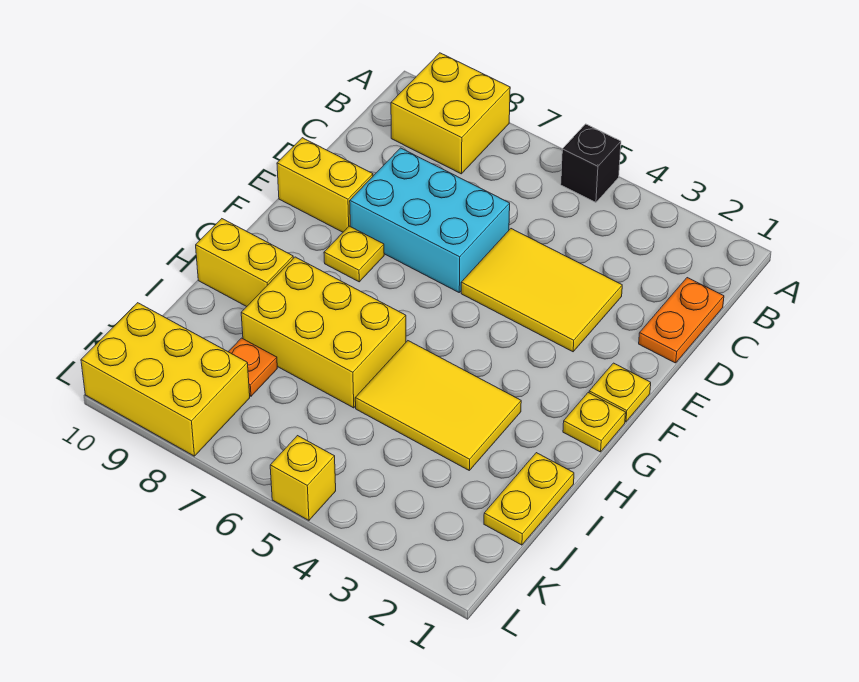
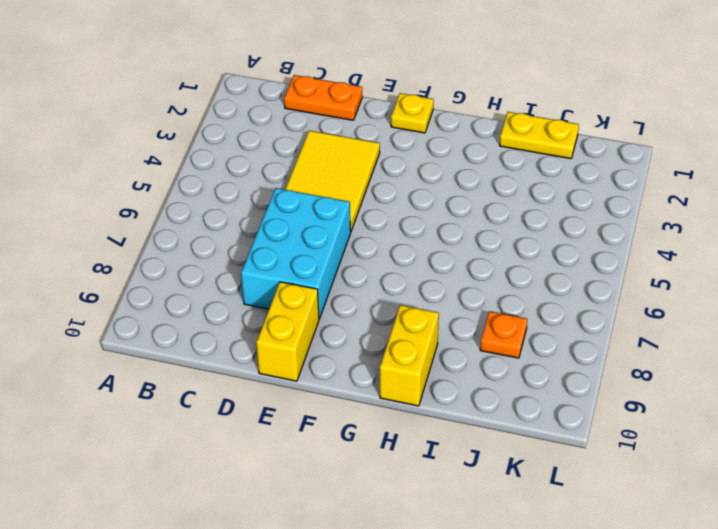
none -> black brick A5 level 1
none -> yellow brick A8:B9 level 1
none -> yellow plate F8 level 1

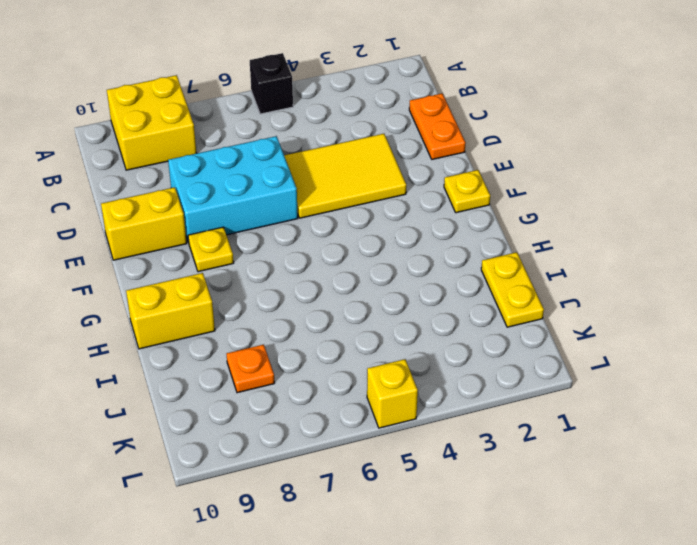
none -> yellow plate G1 level 1
none -> yellow tile H3:I5 level 1
none -> yellow brick H6:I8 level 1

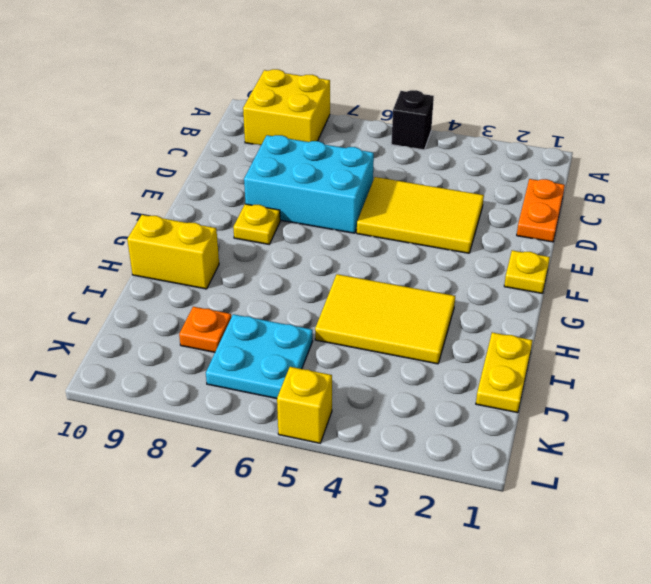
cyan plate J6:K7 level 1 -> none
none -> yellow brick E9:E10 level 1
none -> yellow plate G1 level 1
none -> yellow brick H6:I8 level 1

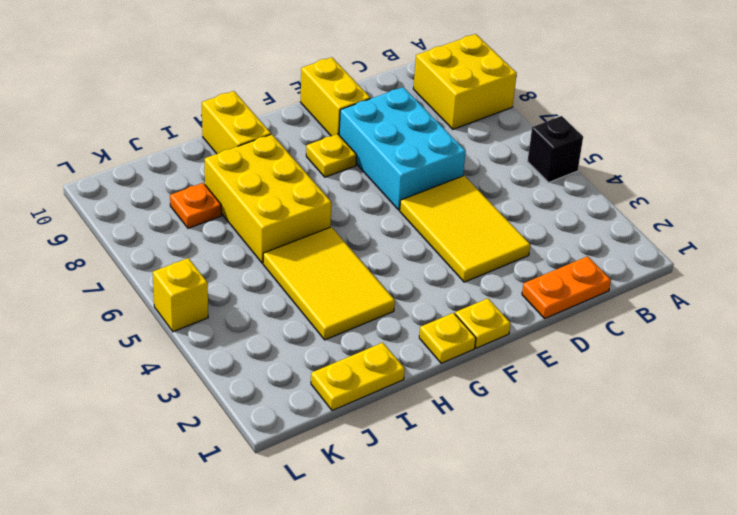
none -> yellow brick K8:L10 level 1

